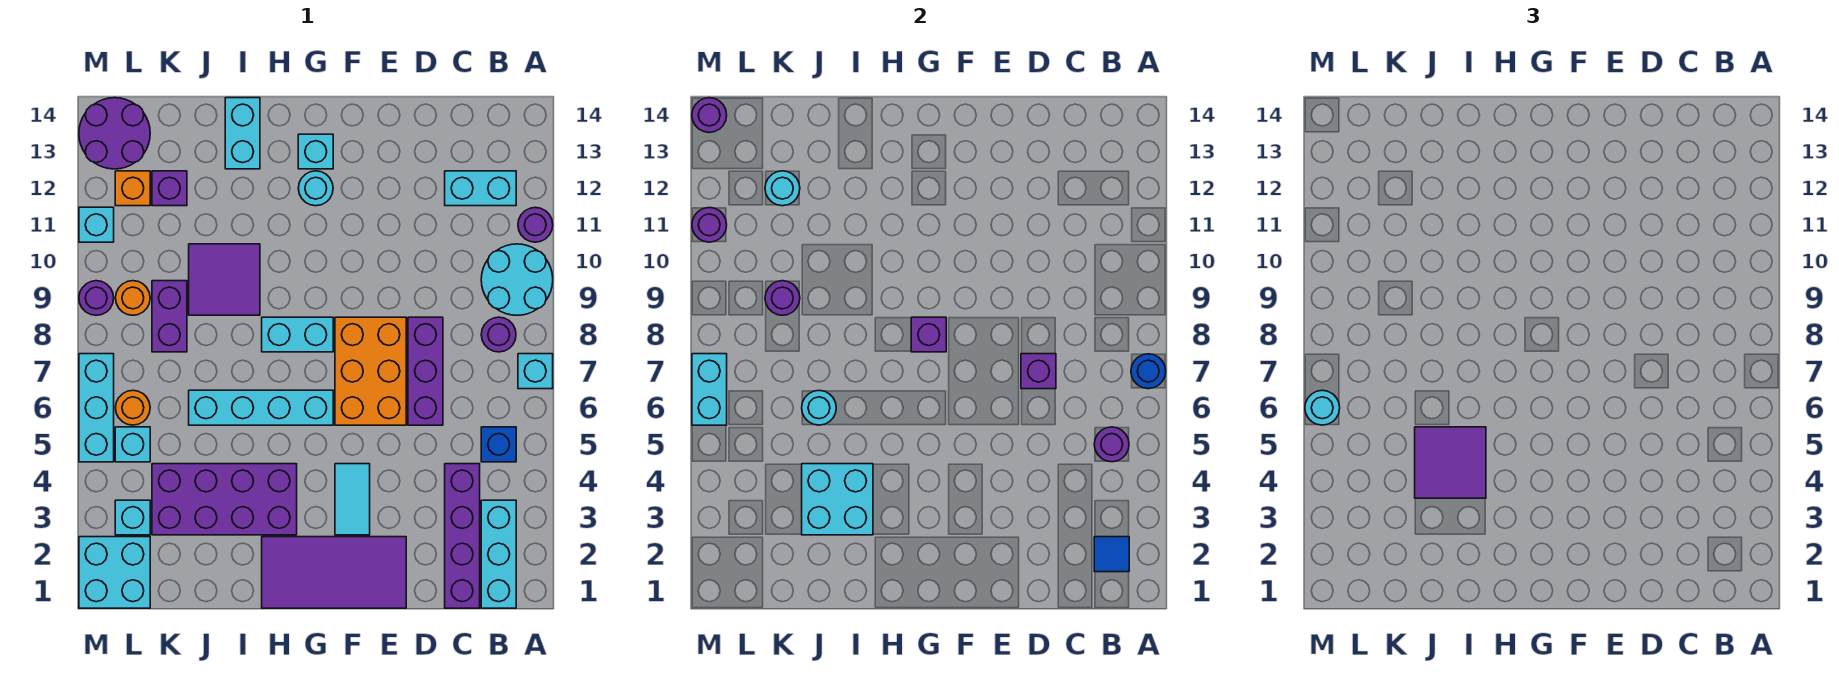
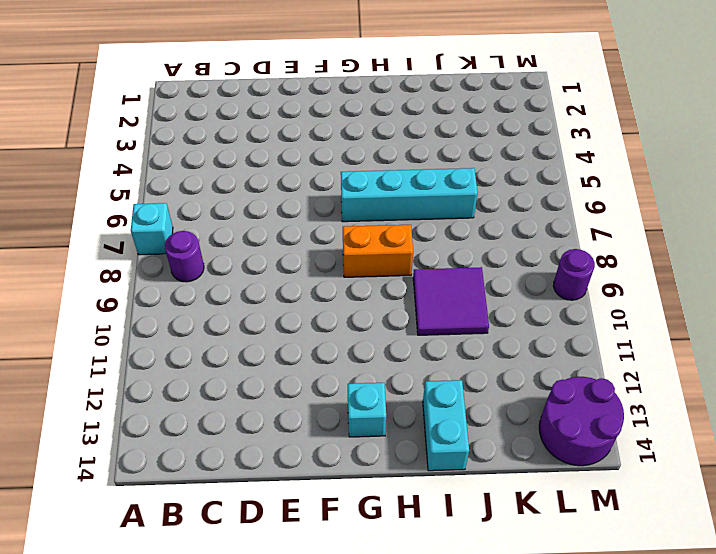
orange brick G8:H8 level 1 -> cyan brick G8:H8 level 1
none -> cyan round brick A9:B10 level 1
none -> purple round brick A11 level 1
none -> cyan brick B1:B3 level 1
none -> blue brick B5 level 1

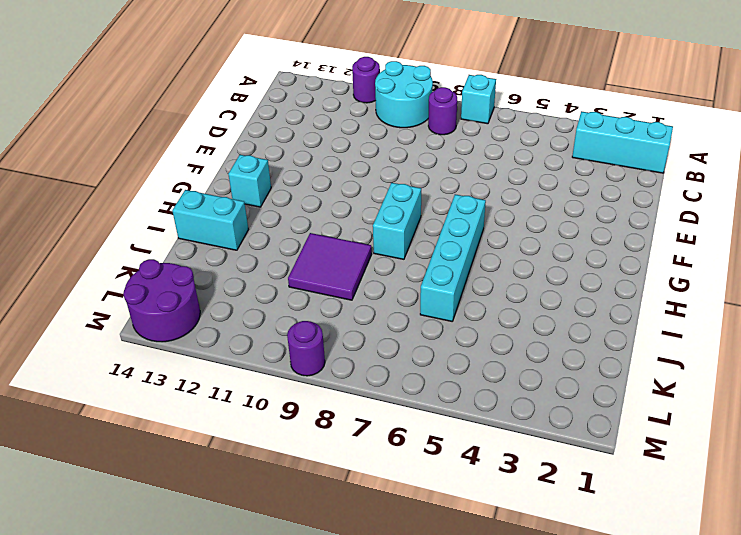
none -> blue brick B5 level 1
none -> cyan brick B12:C12 level 1
none -> purple brick C1:C4 level 1
none -> purple brick D6:D8 level 1

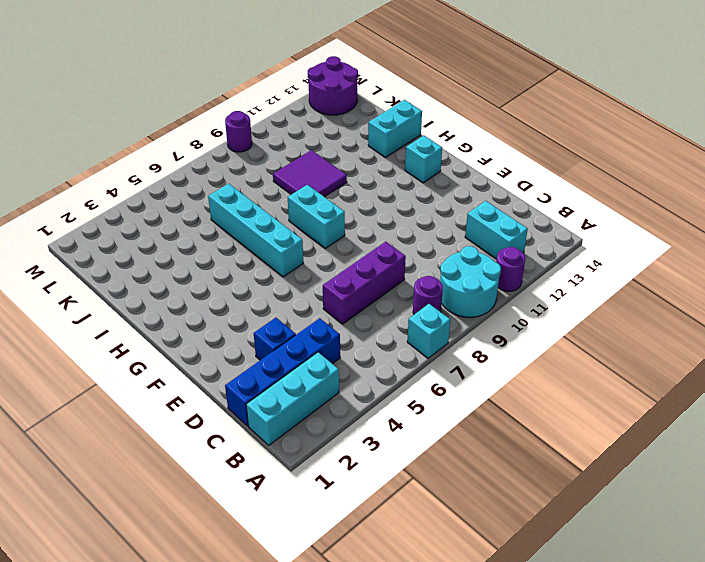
blue brick C1:C4 level 1 -> purple brick C1:C4 level 1
blue brick D3 level 1 -> blue brick B5 level 1
none -> purple tile E1:H2 level 1
none -> orange brick E6:F8 level 1
none -> cyan tile F3:F4 level 1
none -> cyan round brick G12 level 1

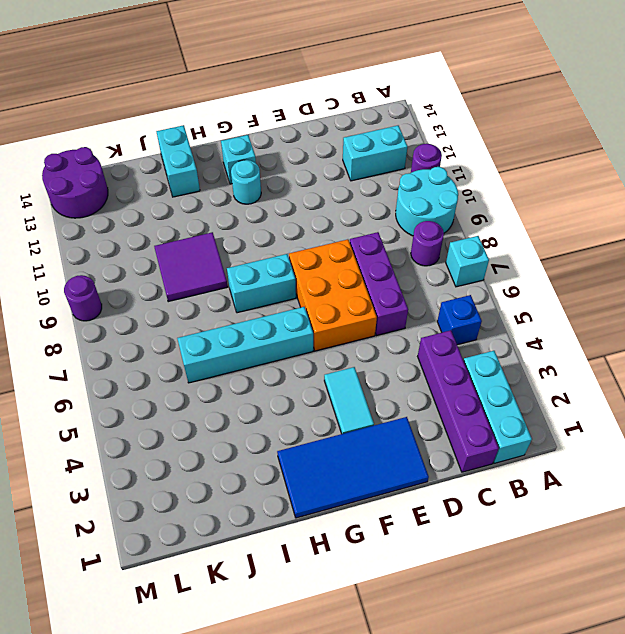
blue tile E1:H2 level 1 -> purple tile E1:H2 level 1
none -> purple brick H3:K4 level 1
none -> purple brick K8:K9 level 1
none -> purple brick K12 level 1
none -> cyan brick L1:M2 level 1

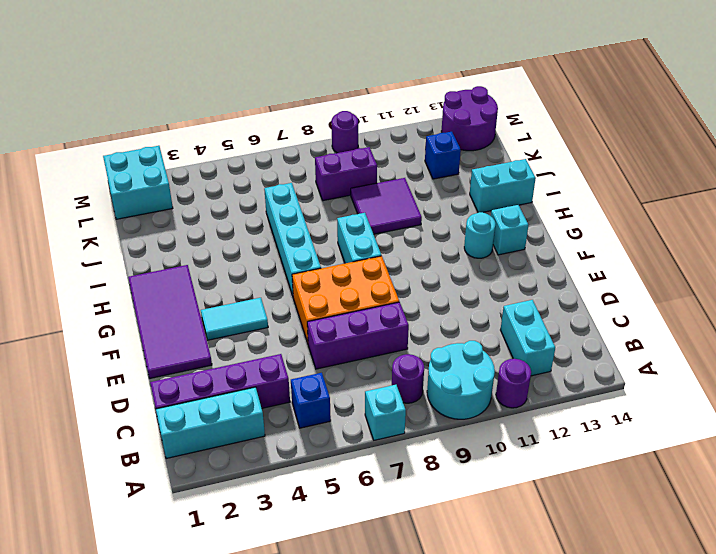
blue brick K12 level 1 -> purple brick K12 level 1
none -> purple brick H3:K4 level 1
none -> cyan brick L3 level 1
none -> cyan brick L5 level 1
none -> orange round brick L6 level 1

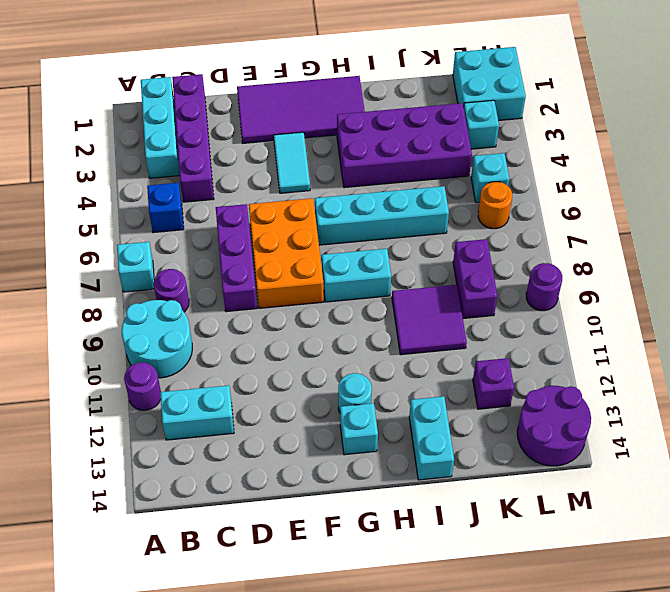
none -> orange round brick L9 level 1
none -> orange brick L12 level 1
none -> cyan brick M5:M7 level 1
none -> cyan brick M11 level 1

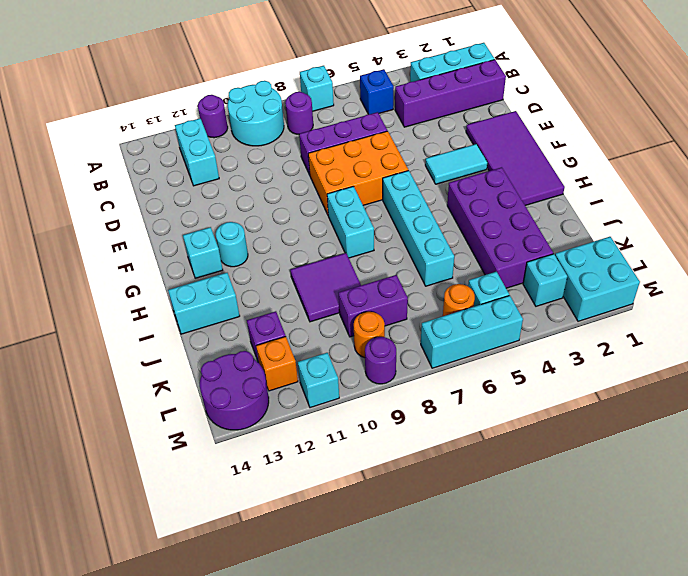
none -> blue round brick A7 level 2
none -> blue tile B2 level 2
none -> purple round brick B5 level 2
none -> purple brick D7 level 2

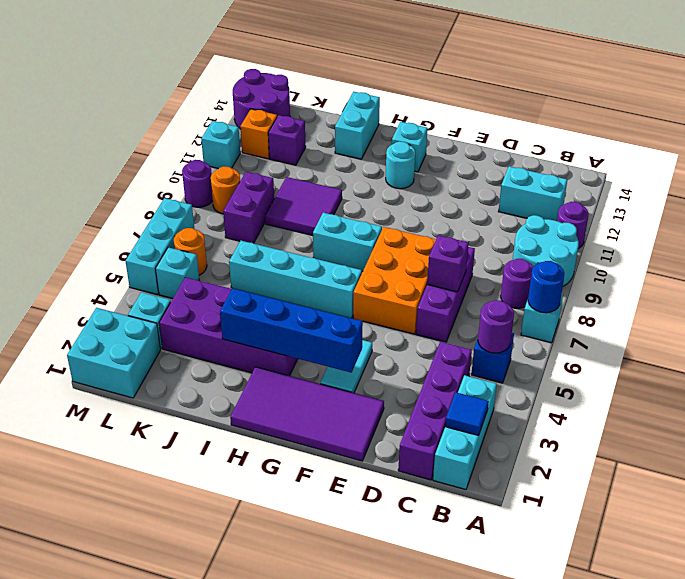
blue brick F3:I3 level 2 -> cyan brick I3:J4 level 2
none -> purple brick G8 level 2
none -> cyan round brick J6 level 2
none -> purple round brick K9 level 2
none -> cyan round brick K12 level 2

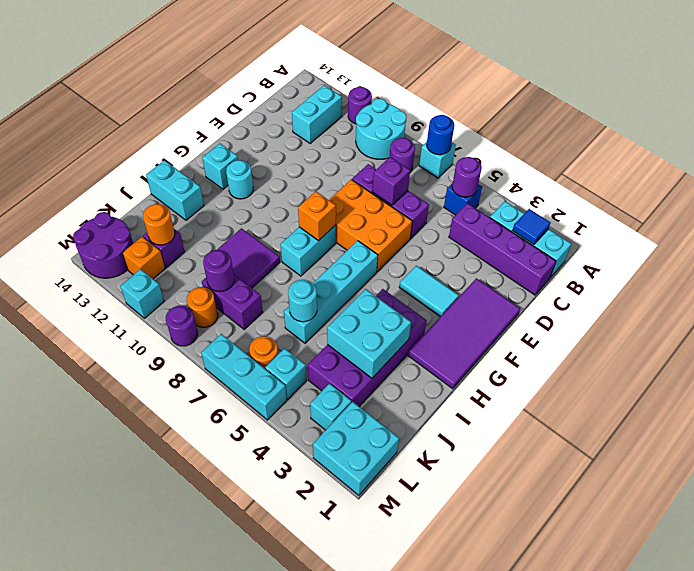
orange brick G8 level 2 -> purple brick G8 level 2
orange round brick K12 level 2 -> cyan round brick K12 level 2
none -> cyan brick M6:M7 level 2
none -> purple round brick M11 level 2
none -> purple round brick M14 level 2
none -> purple tile I4:J5 level 3

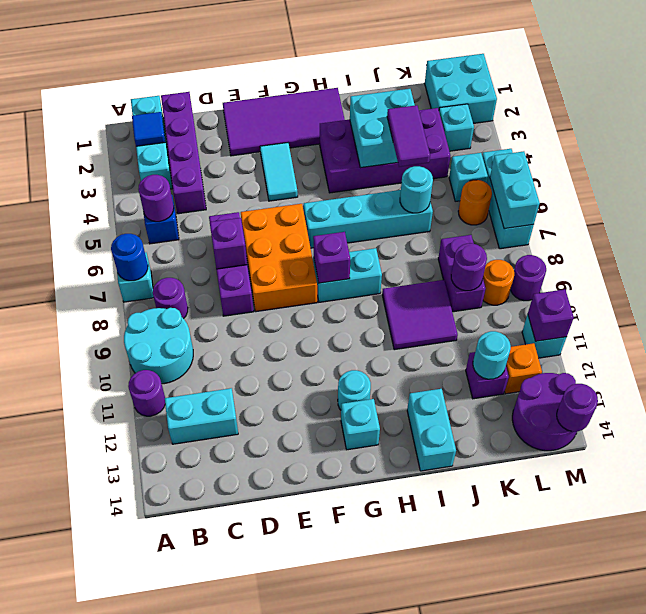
purple tile J4:J5 level 3 -> purple tile I4:J5 level 3
purple brick M11 level 2 -> purple round brick M11 level 2
none -> cyan round brick M6 level 3

